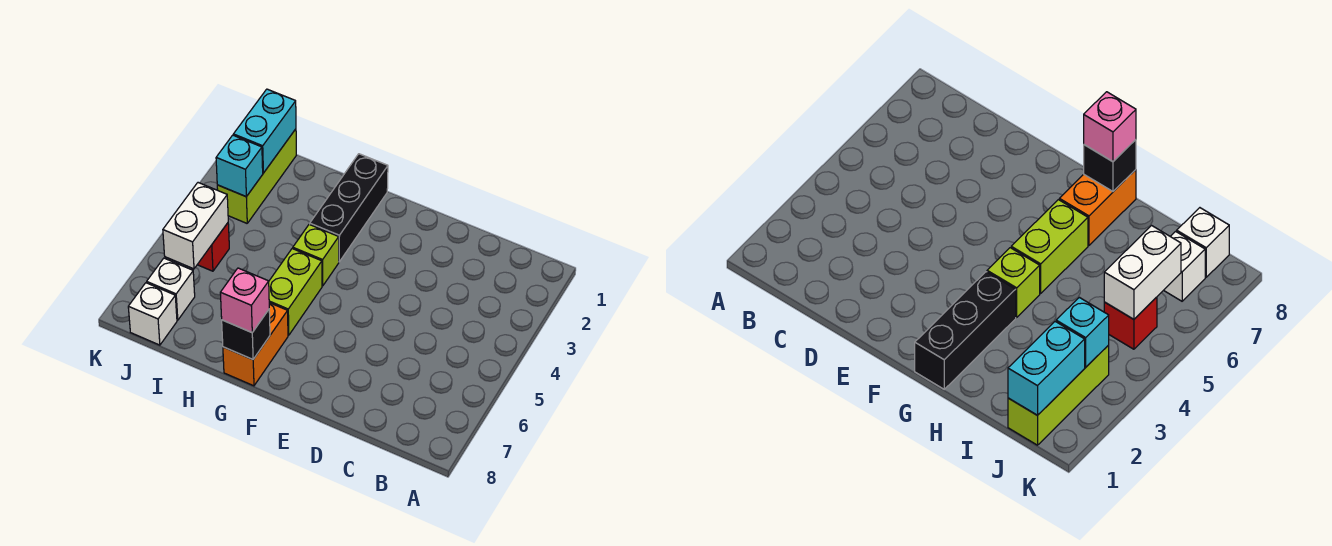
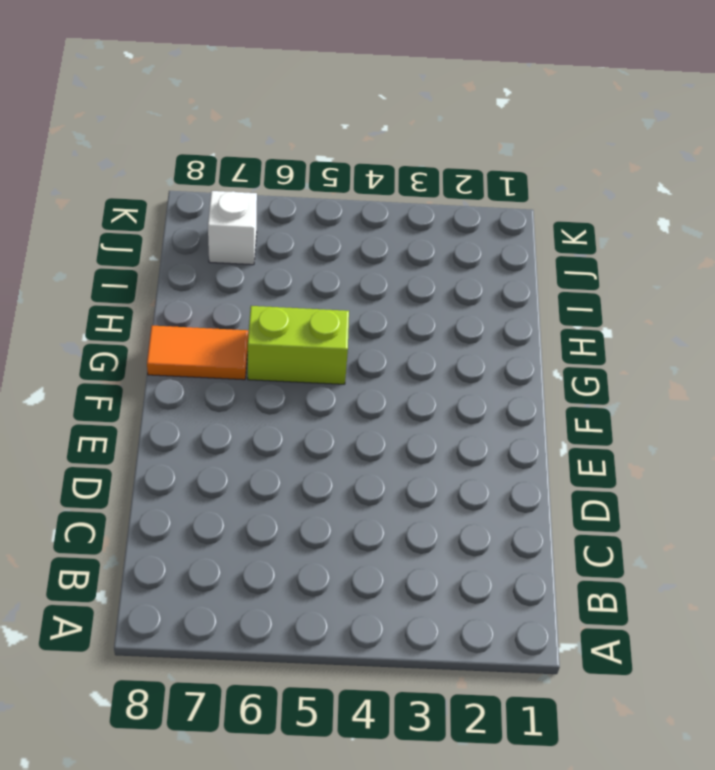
orange tile G7:G8 level 1 -> orange brick G7:G8 level 1
none -> black brick G1:G3 level 1
none -> lime brick G4 level 1
none -> lime brick J1:J3 level 1

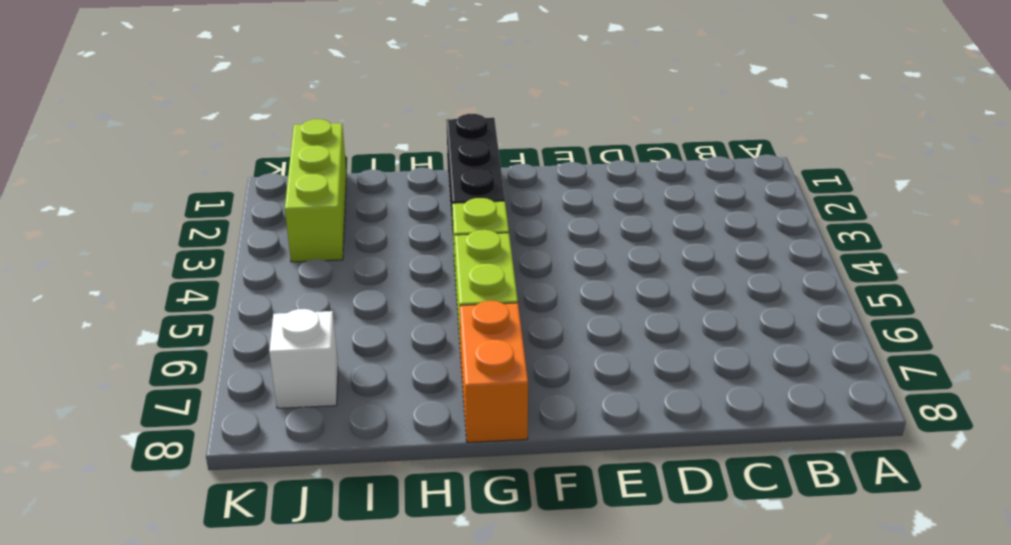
none -> red brick J5 level 1
none -> white brick J8 level 1
none -> black brick G8 level 2

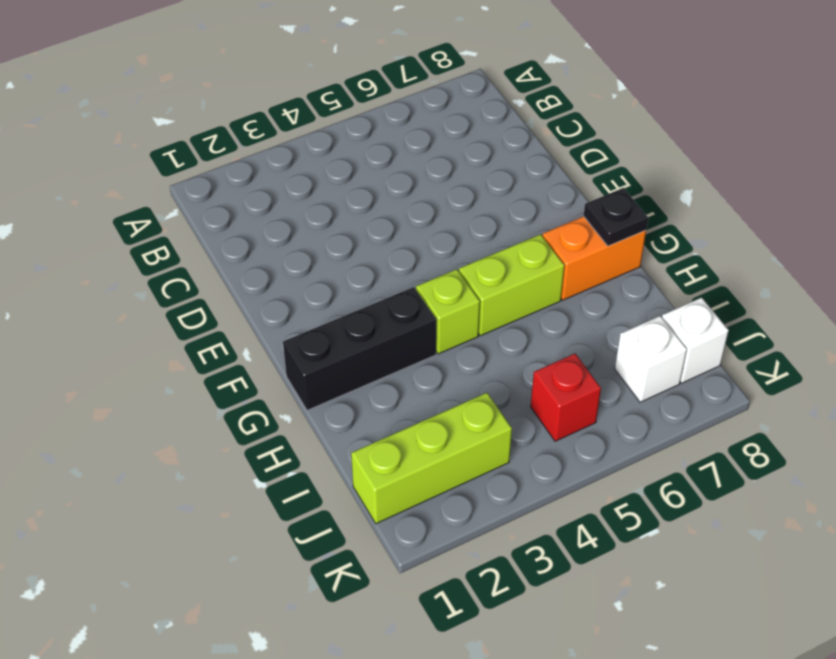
black plate G8 level 2 -> black brick G8 level 2
none -> cyan brick J1:J2 level 2
none -> cyan brick J3 level 2
none -> white brick J5:J6 level 2

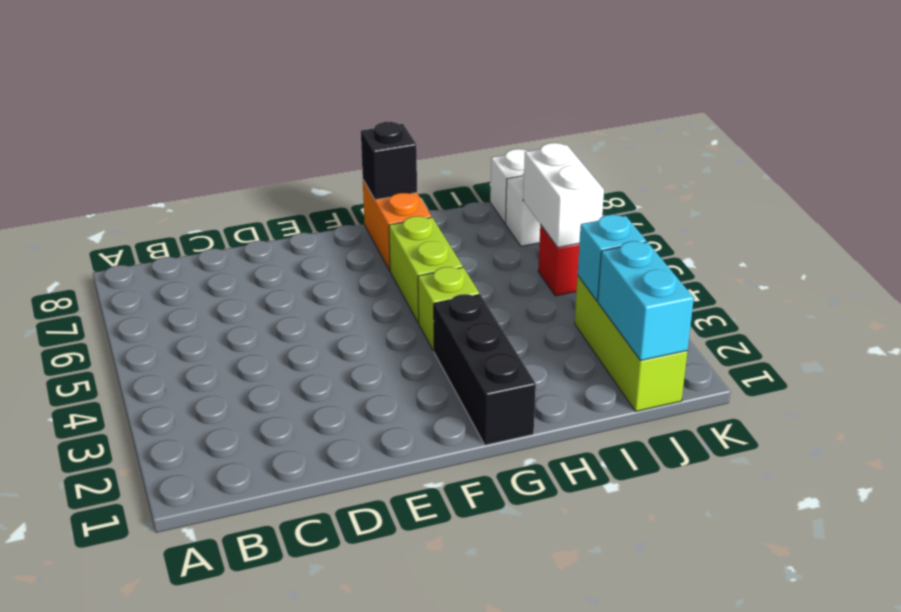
none -> pink brick G8 level 3

